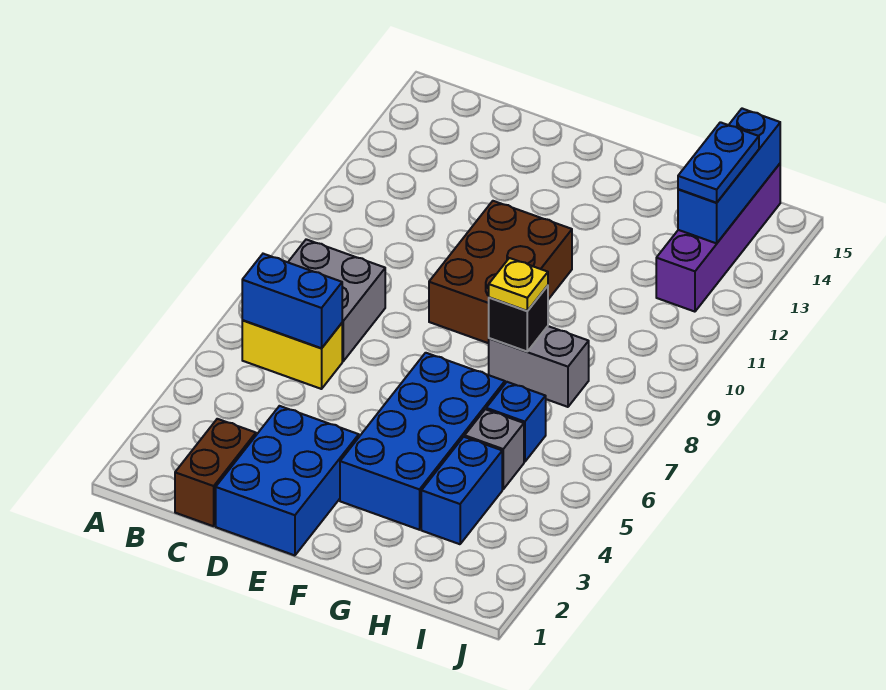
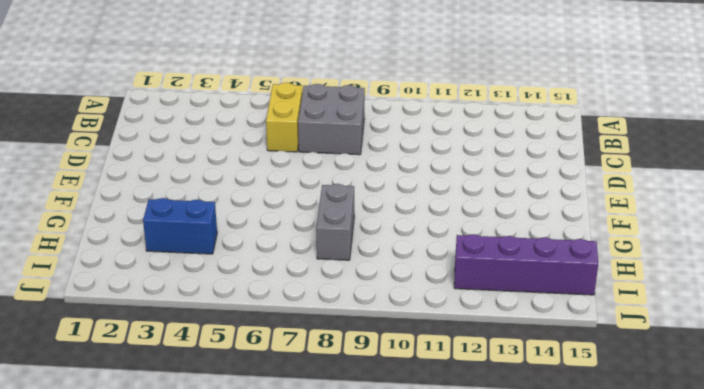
none -> brown brick C1:C2 level 1
none -> blue brick D1:E3 level 1
none -> brown brick E9:F11 level 1

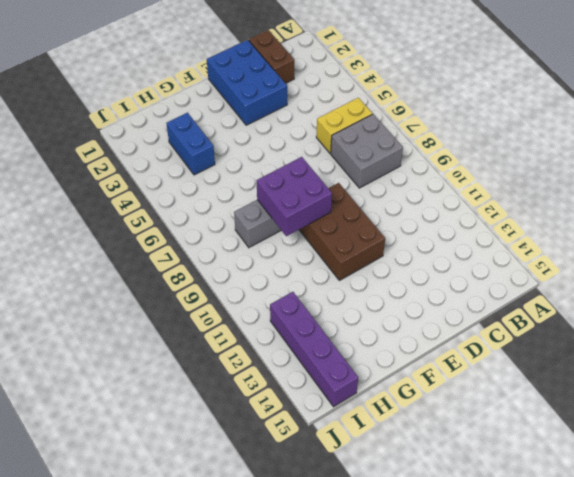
purple brick F8:G9 level 2 -> black brick G8 level 2
none -> blue brick F3:G6 level 1
none -> grey brick H5 level 1
none -> blue brick H6 level 1

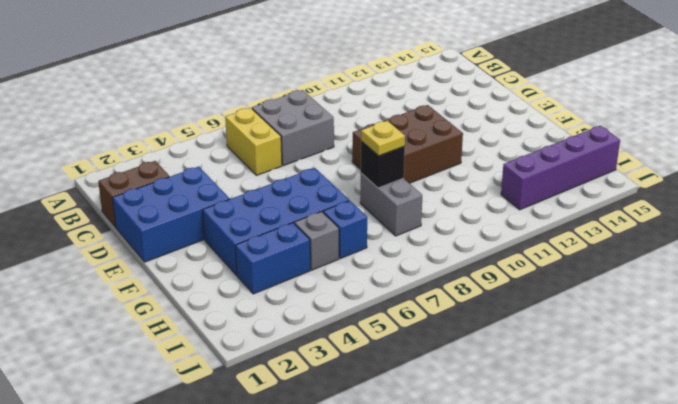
none -> blue brick B6:C6 level 2
none -> blue brick I13:I15 level 2
none -> blue plate I13:I14 level 3

